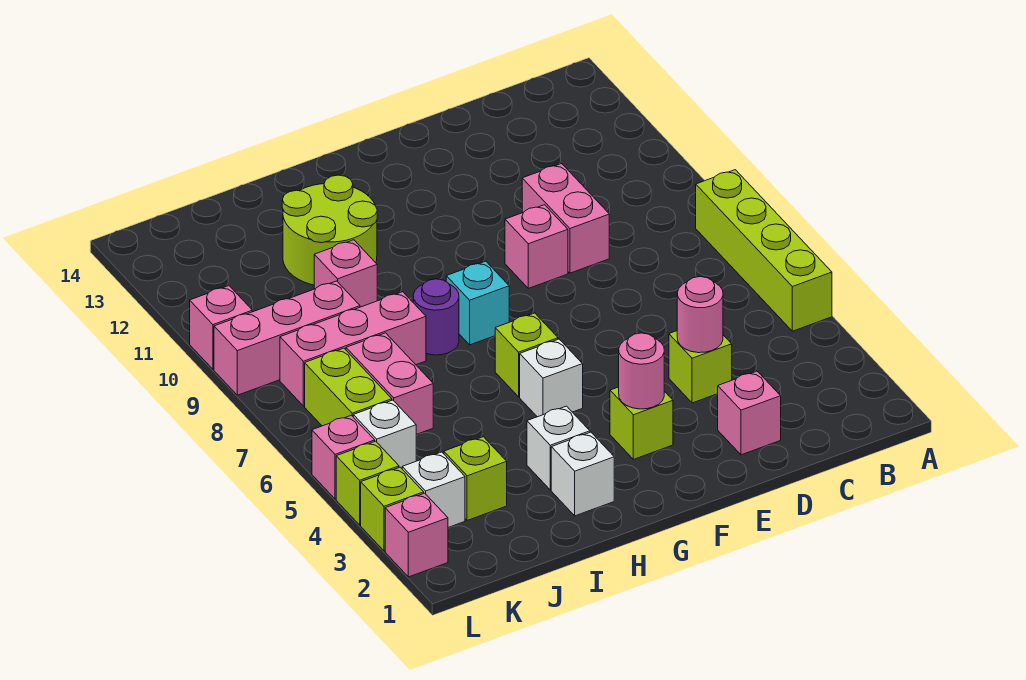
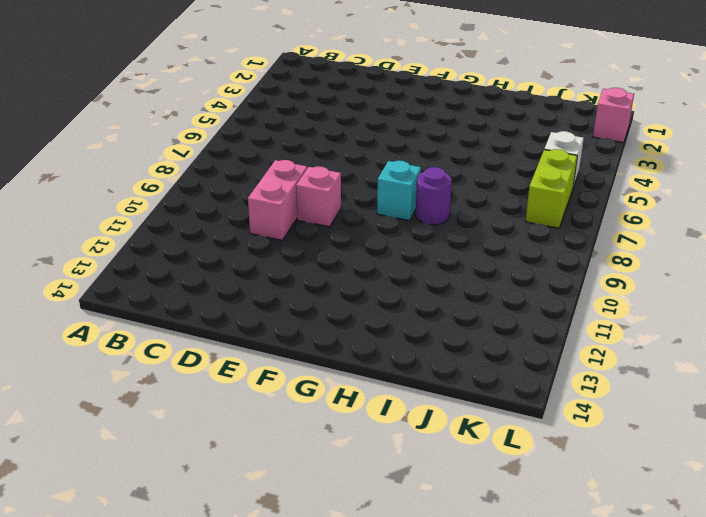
none -> lime brick A5:A8 level 1
none -> pink brick D2 level 1
none -> lime brick D4 level 1

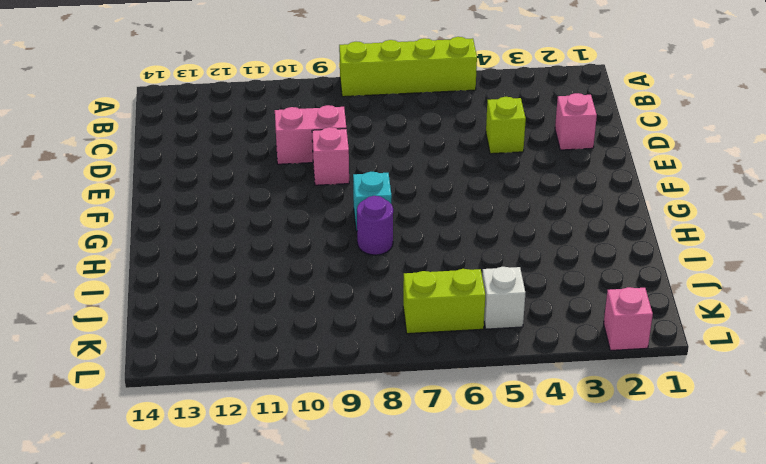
none -> lime brick F3 level 1
none -> white brick G5 level 1
none -> lime brick G6 level 1

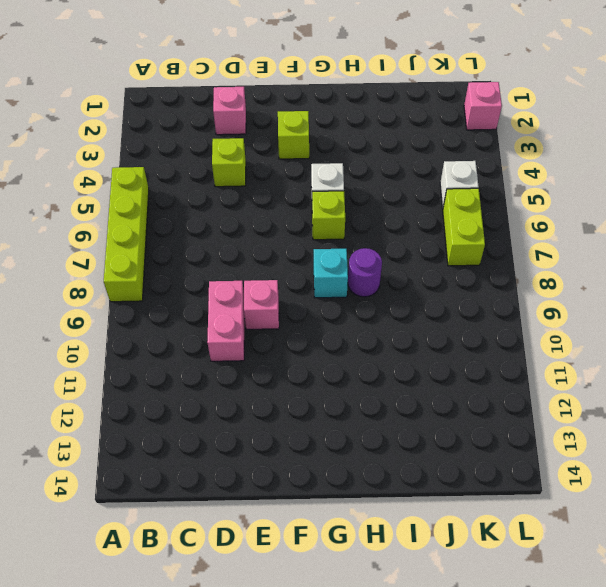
none -> white brick H2 level 1
none -> white brick H3 level 1
none -> lime round brick H11:I12 level 1

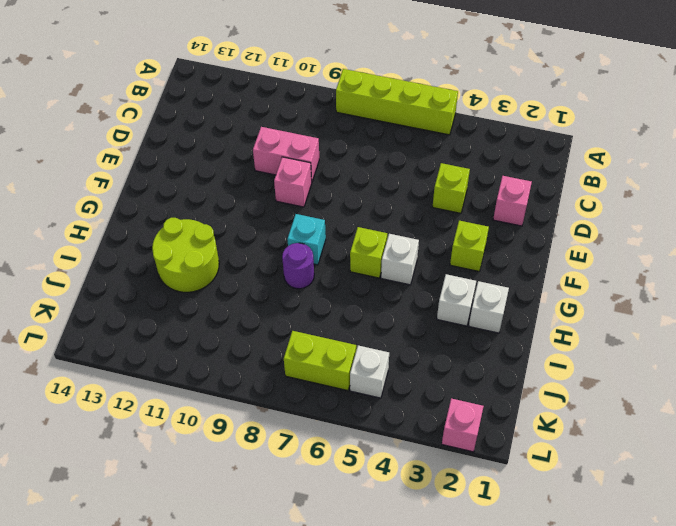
none -> pink brick I8:K8 level 1
none -> pink brick I10 level 1
none -> lime brick J3 level 1

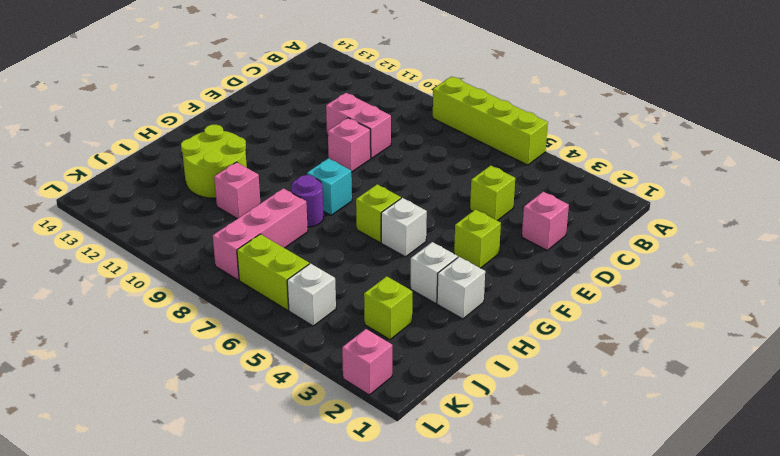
none -> pink brick J6:J7 level 1
none -> pink brick J9:L9 level 1
none -> white brick K3 level 1

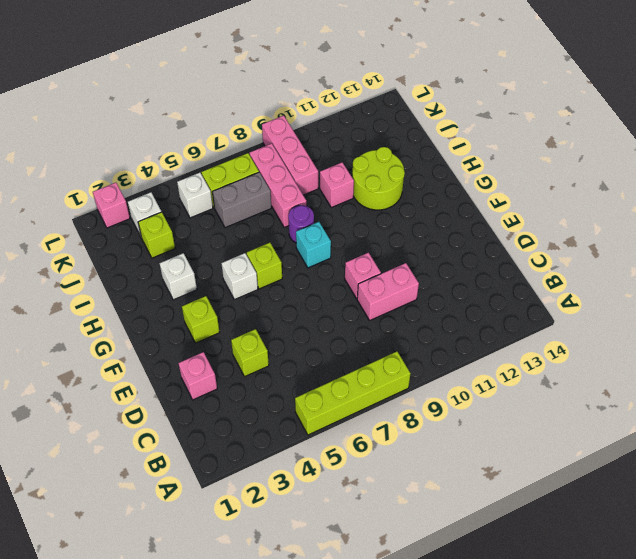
grey brick J6:J7 level 1 -> pink brick J6:J7 level 1
none -> white brick H2 level 1
none -> lime brick L3 level 1
none -> lime brick L4 level 1

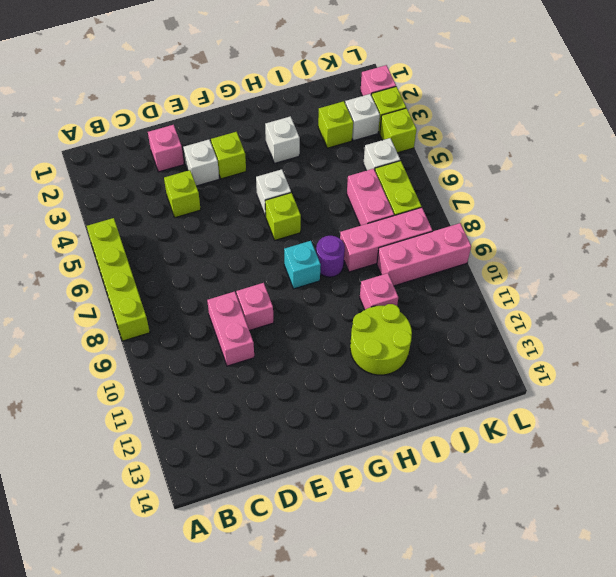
white brick E3 level 1 -> white brick H2 level 1
none -> pink brick L5 level 1
none -> pink brick L10 level 1
none -> pink round brick D4 level 2

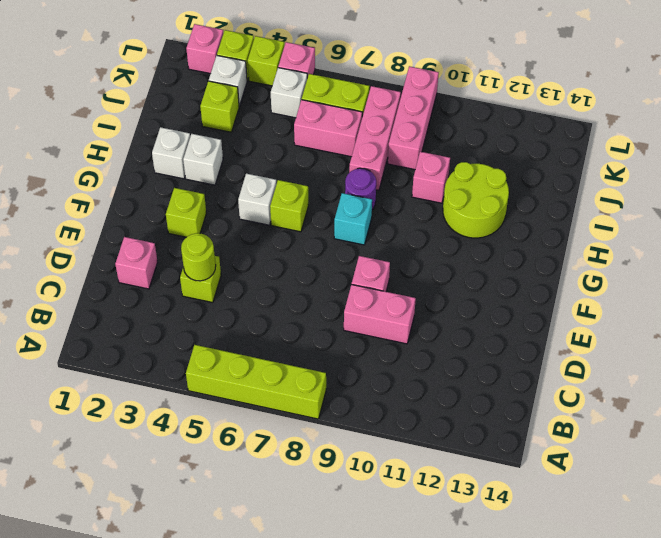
lime round brick D4 level 2 -> pink round brick D4 level 2
none -> pink brick L10 level 1
none -> pink round brick F3 level 2

